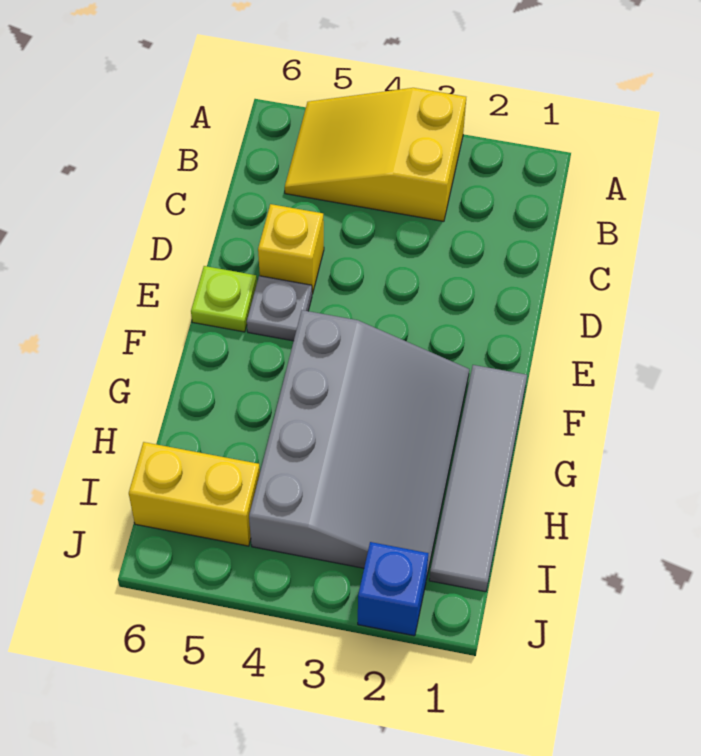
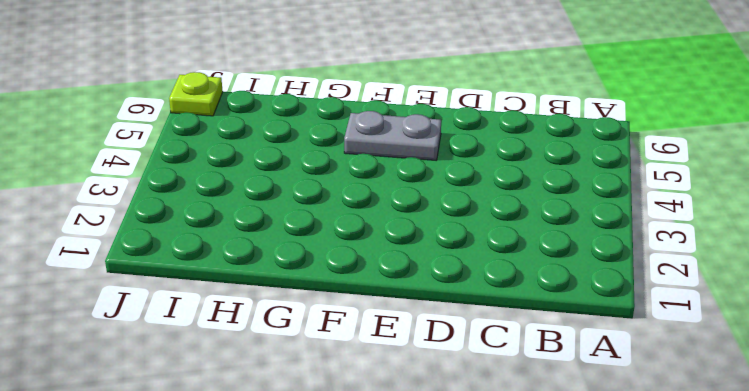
grey plate E5:F5 level 1 -> grey plate E5 level 1
lime plate J6 level 1 -> lime plate E6 level 1
none -> yellow slope A3:B5 level 1 top 3
none -> yellow brick D5 level 1

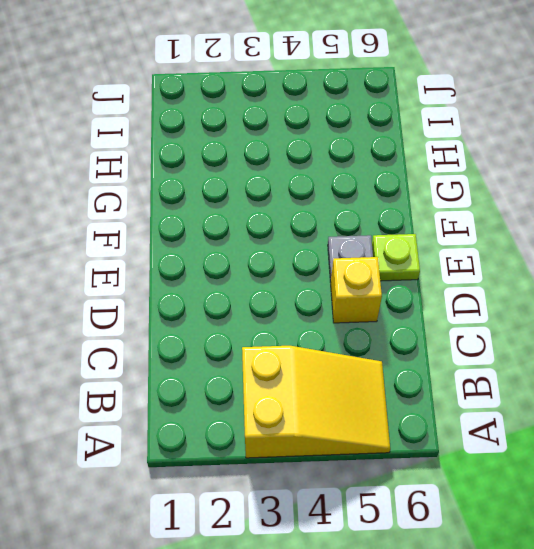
none -> grey tile F1:I1 level 1
none -> grey slope F2:I4 level 1 top 4

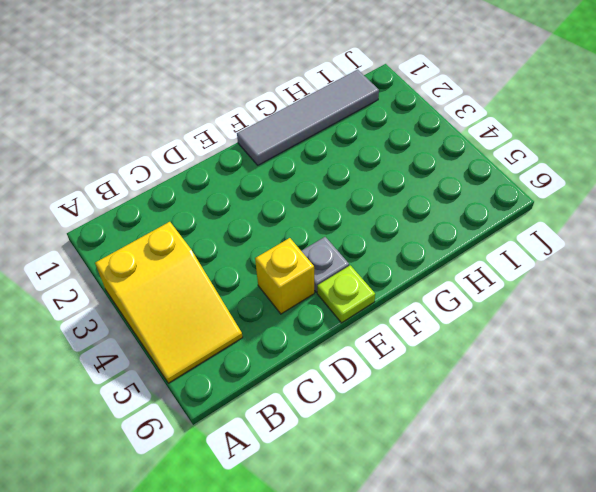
none -> grey slope F2:I4 level 1 top 4
none -> yellow brick I5:I6 level 1

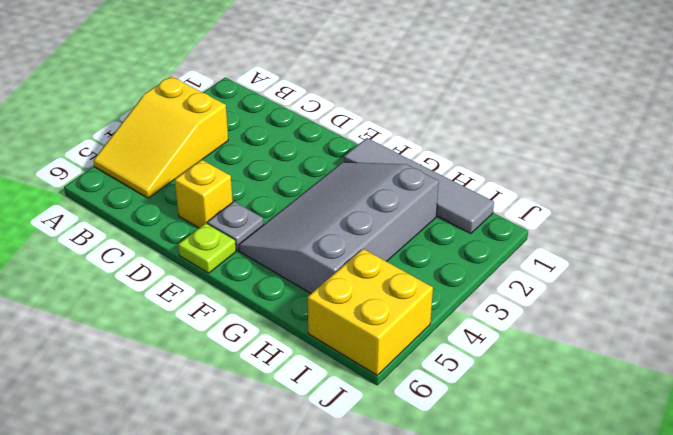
grey slope F2:H5 level 1 top H -> grey slope F2:I4 level 1 top 4
yellow brick I5:J6 level 1 -> yellow brick I5:I6 level 1
none -> blue brick J2 level 1

